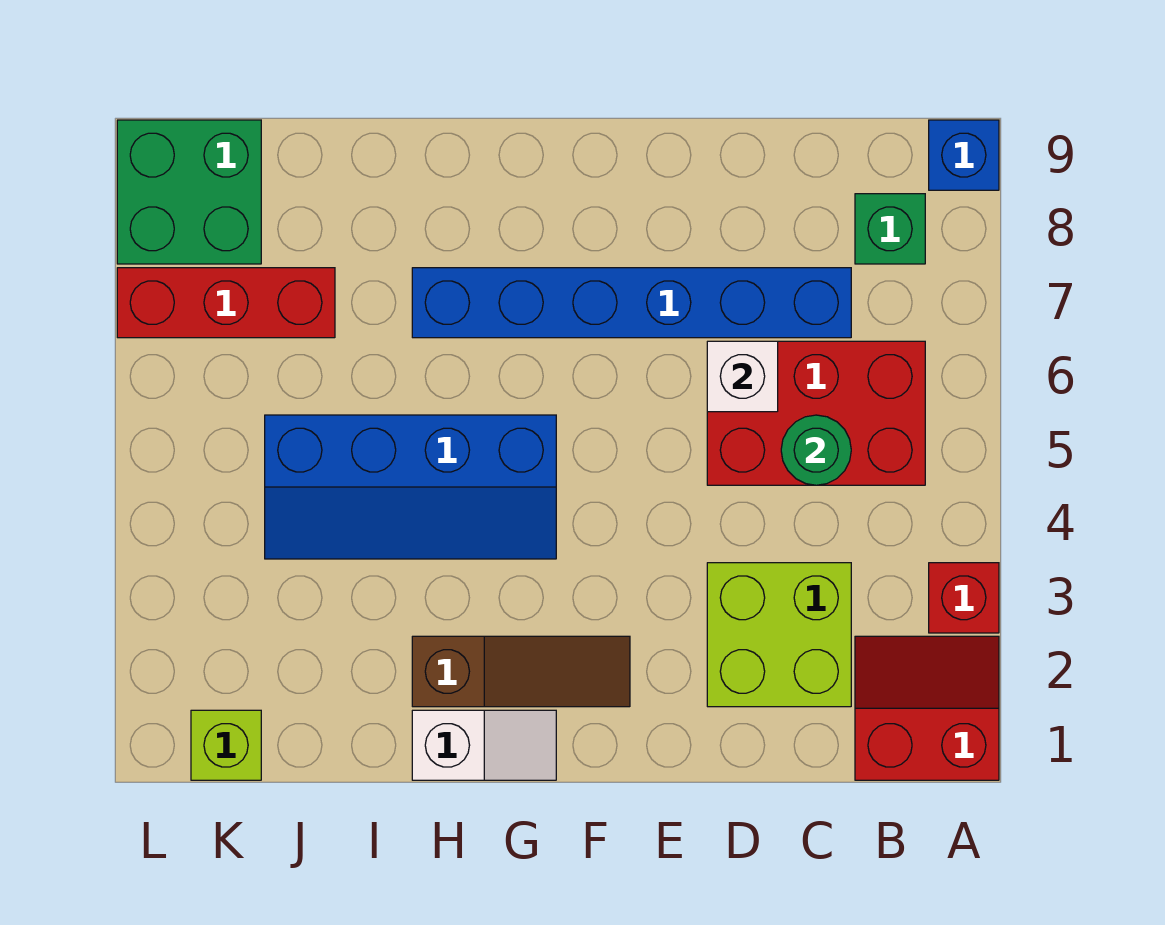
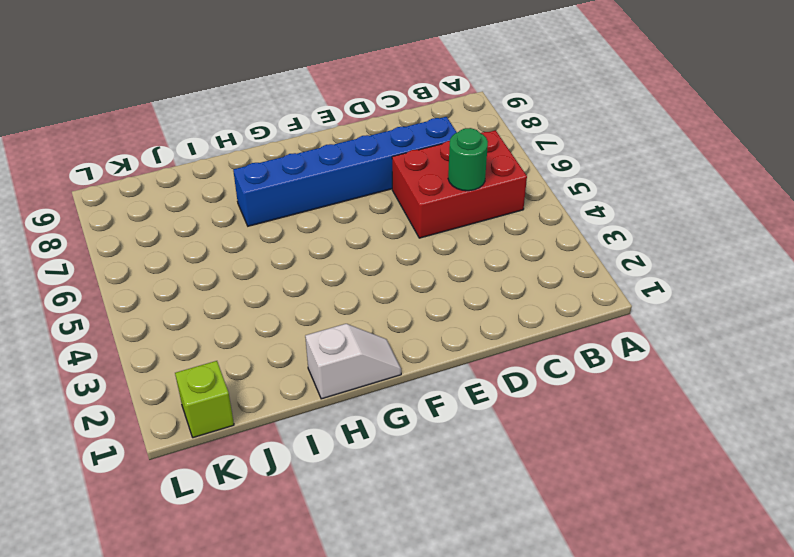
none -> red slope A1:B2 level 1 top 1
none -> red brick A3 level 1
none -> blue brick A9 level 1

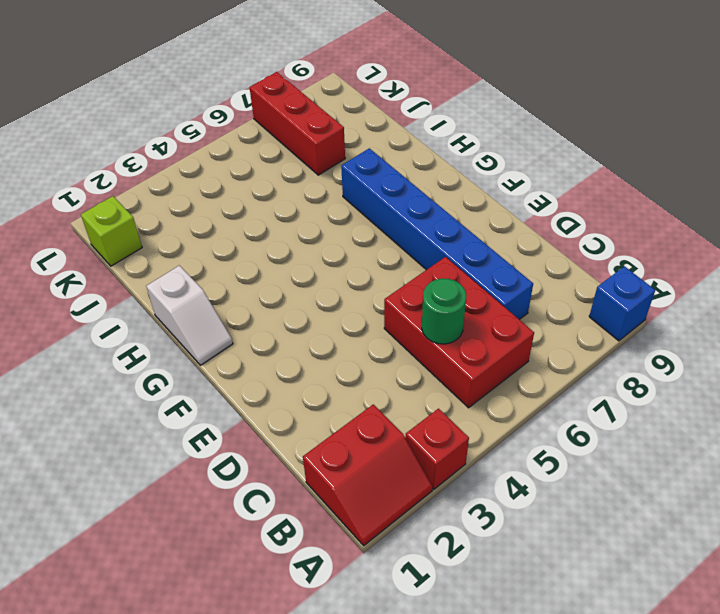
red slope A1:B2 level 1 top B -> red slope A1:B2 level 1 top 1
none -> green brick B8 level 1
none -> lime brick C2:D3 level 1
none -> brown slope F2:H2 level 1 top H

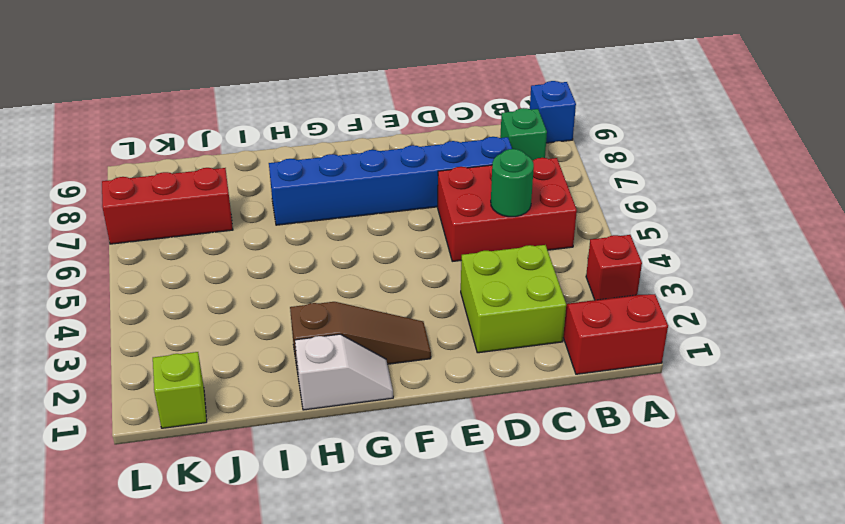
none -> blue slope G4:J5 level 1 top 5
none -> green brick K8:L9 level 1
none -> white brick D6 level 2

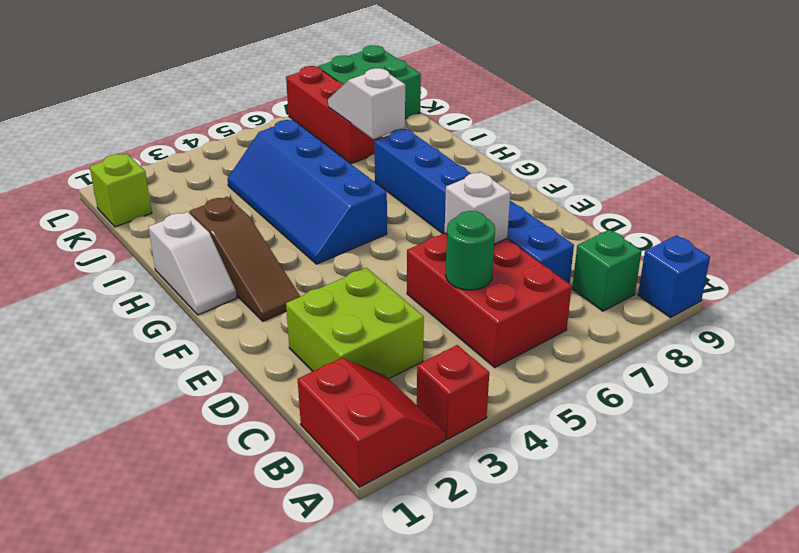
white slope I7:J7 level 2 top I -> none

